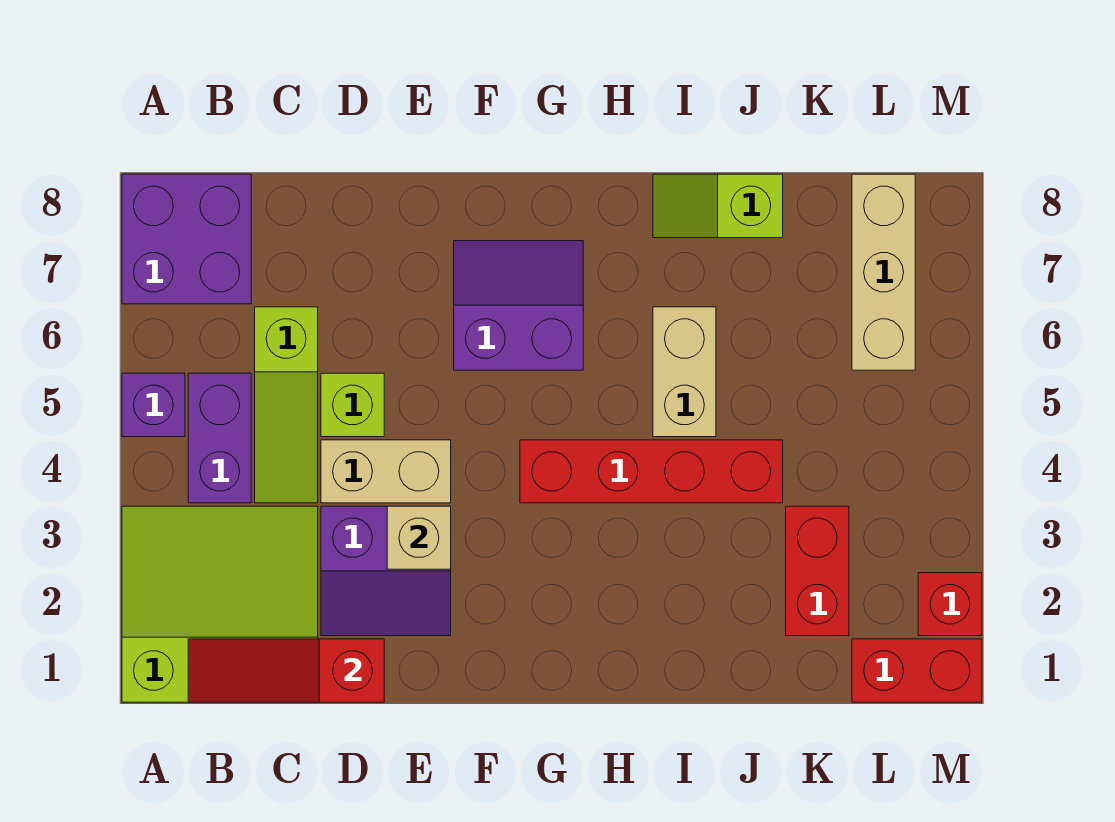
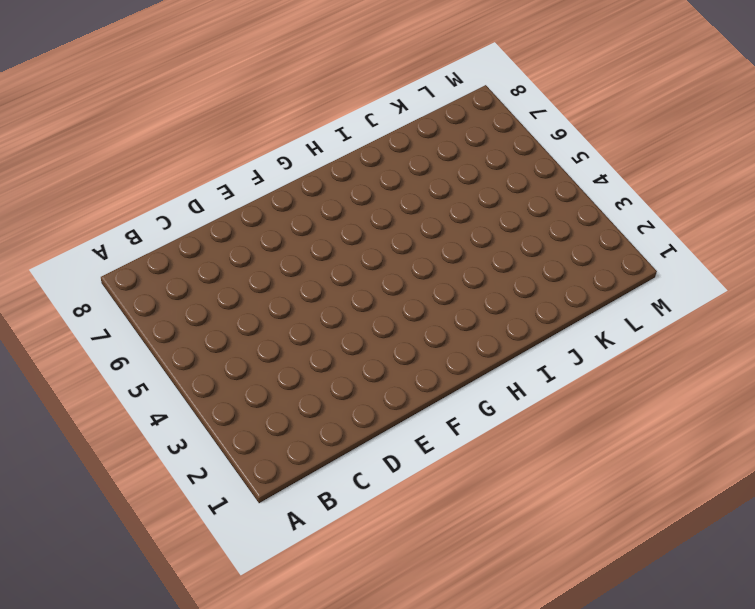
none -> lime slope A1:C3 level 1 top 1
none -> purple brick A5 level 1
none -> purple brick A7:B8 level 1

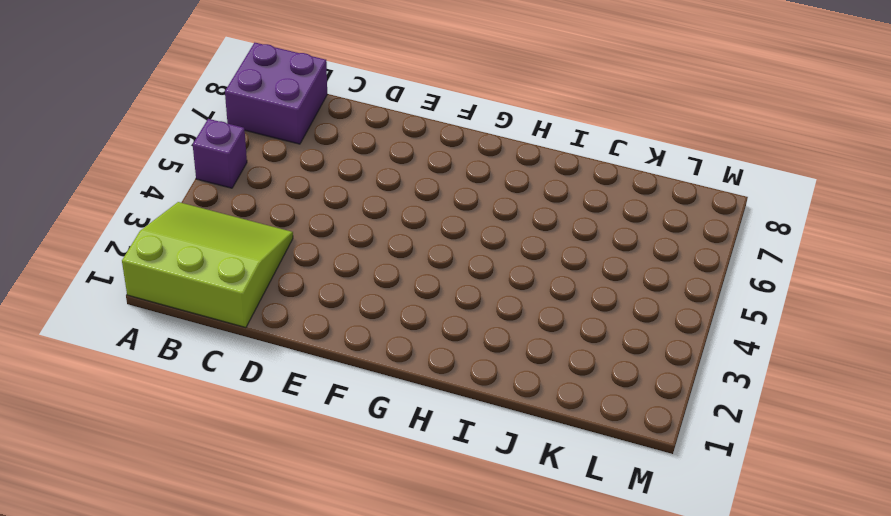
none -> purple brick B4:B5 level 1
none -> lime slope C4:C6 level 1 top 6
none -> purple slope D2:E3 level 1 top 3

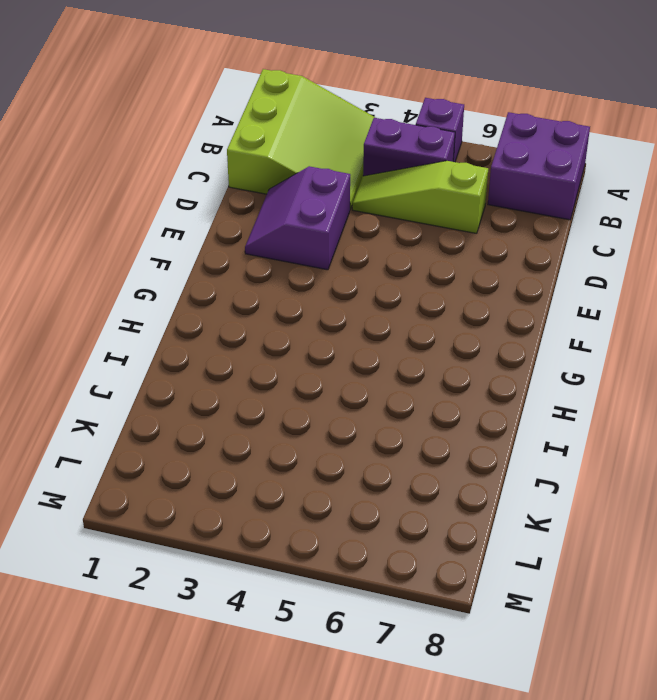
none -> tan brick D4:E4 level 1
none -> lime brick D5 level 1
none -> purple slope F6:G7 level 1 top 6

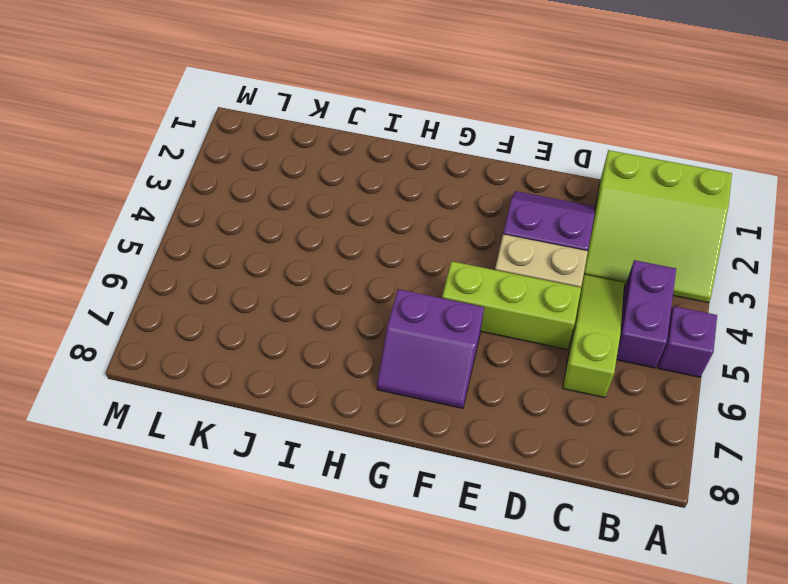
lime brick D5:F5 level 1 -> lime brick D5 level 1
none -> purple brick A7:B8 level 1
none -> red brick G4:J4 level 1
none -> tan brick I5:I6 level 1

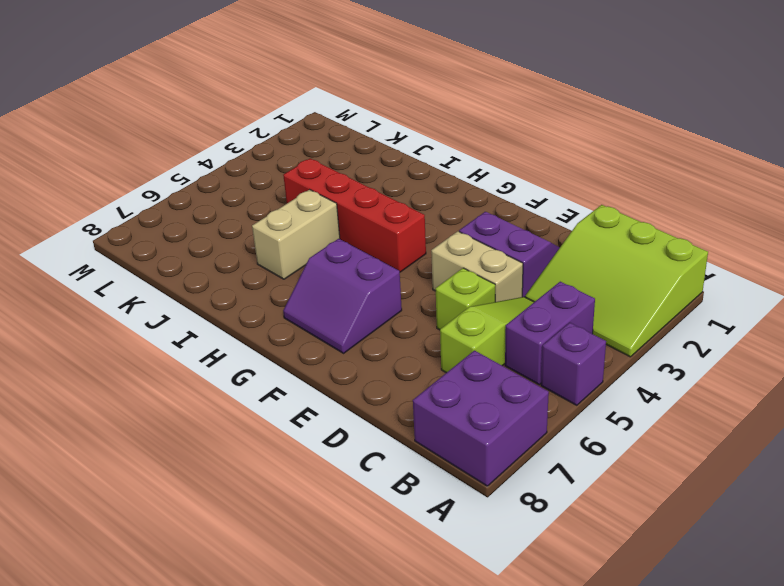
none -> lime slope I8:J8 level 1 top J
none -> red brick K2:K3 level 1
none -> red brick L1:M1 level 1

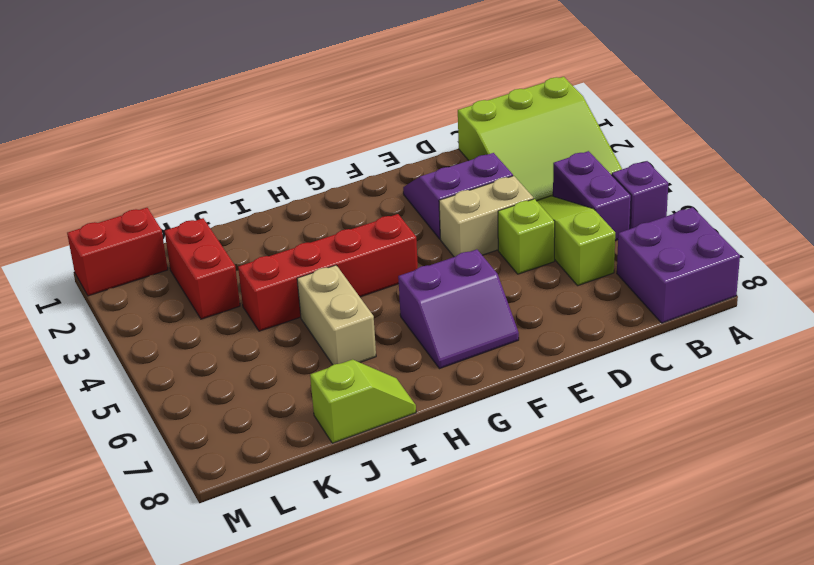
none -> tan brick L6:L8 level 1
none -> red brick M2 level 1
none -> red slope B1:D1 level 2 top D

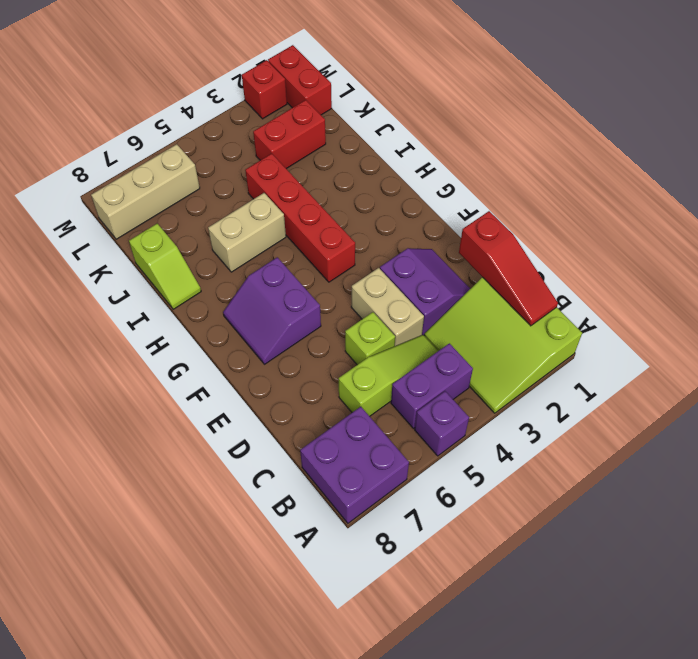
none -> tan brick E3 level 2

